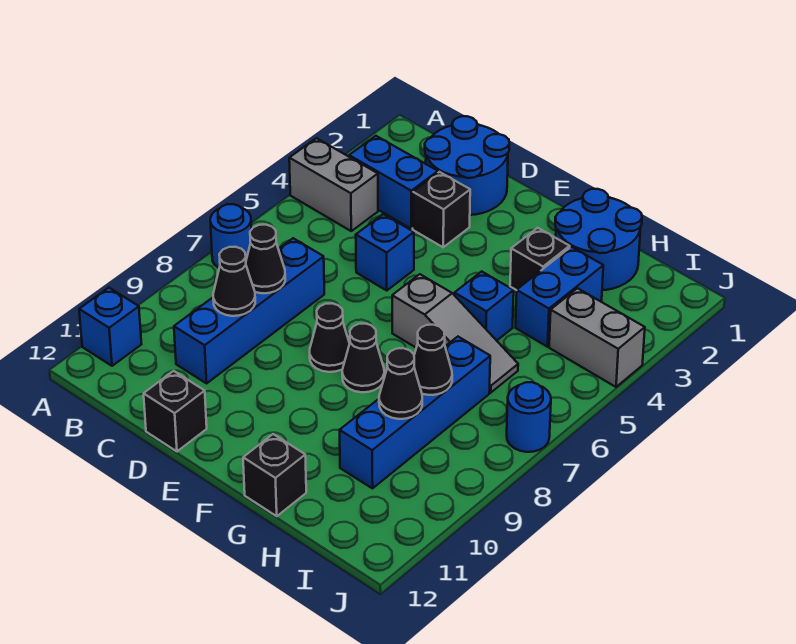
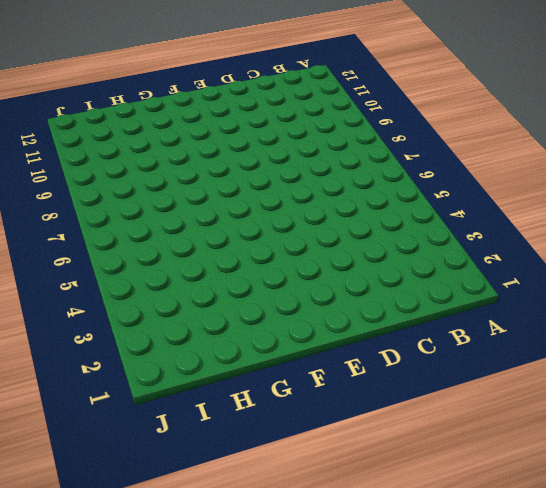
none -> grey brick A4:B4 level 1
none -> blue round brick A7 level 1
none -> blue brick A11 level 1

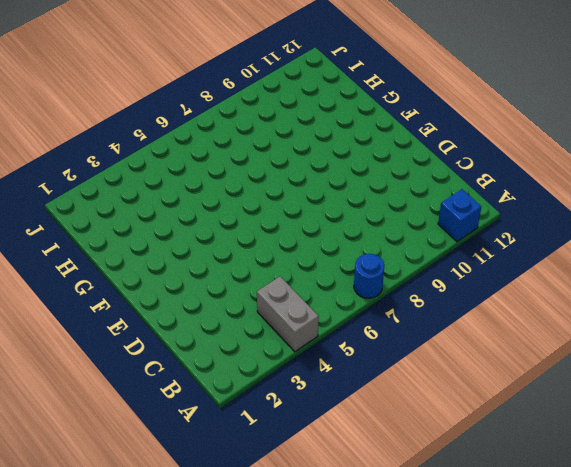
none -> blue brick B3:C3 level 1
none -> blue round brick C1:D2 level 1
none -> blue brick C7:C10 level 1

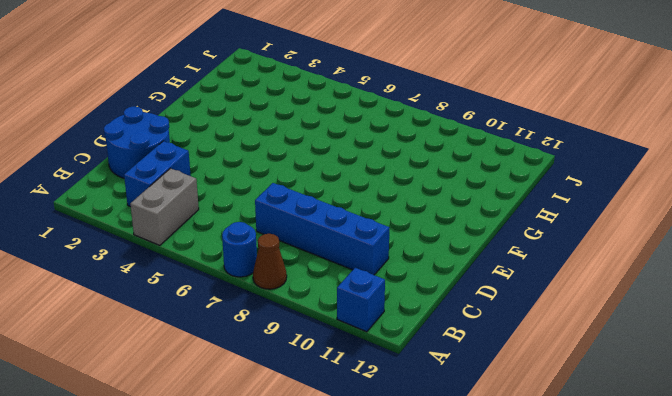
brown cone A8 level 1 -> none
none -> black brick D3 level 1
none -> blue brick D5 level 1
none -> black brick D12 level 1

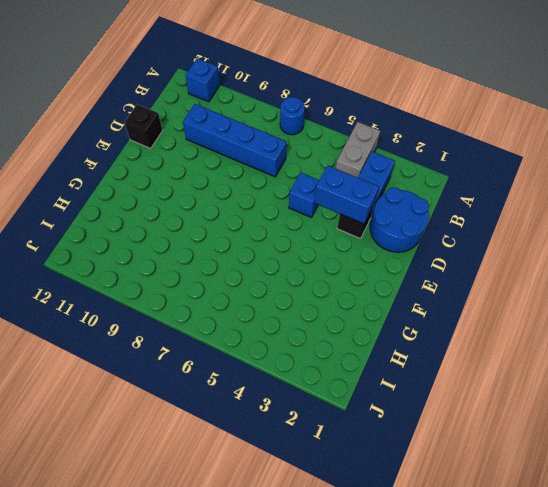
blue brick D3:D4 level 2 -> blue brick H3:H4 level 1
none -> black cone E8 level 1
none -> grey slope F6:H6 level 1 top F
none -> black cone F8 level 1

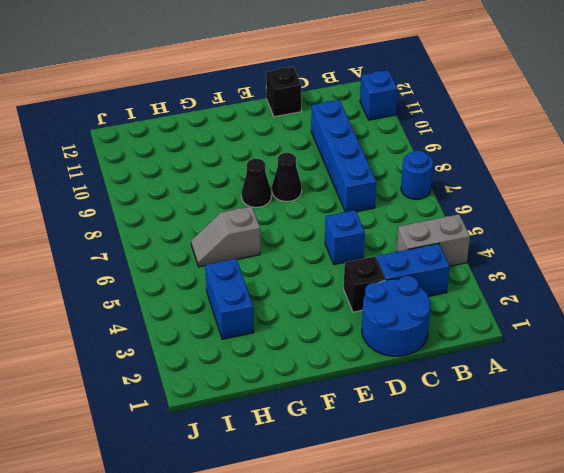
grey slope G6:H6 level 1 top G -> grey slope F6:H6 level 1 top F
none -> blue round brick G1:H2 level 1
none -> black brick G3 level 1
none -> blue brick G5 level 1

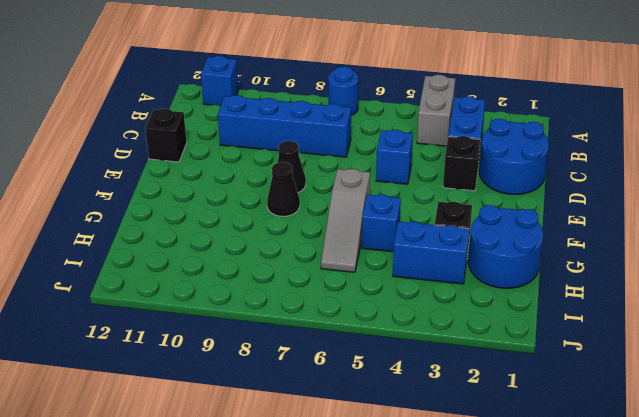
none -> black brick G12 level 1
none -> blue brick H7:H10 level 1
none -> grey brick I4:J4 level 1

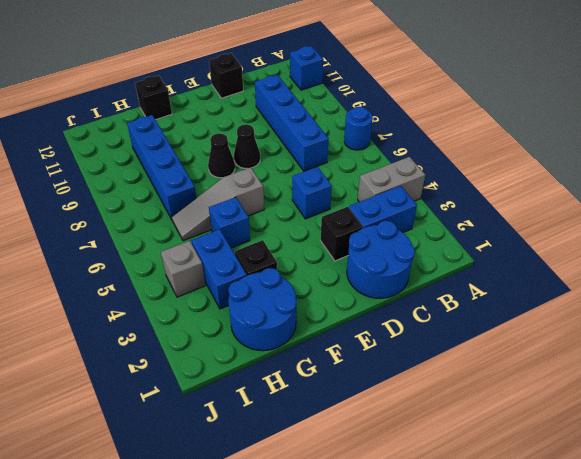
grey brick I4 level 1 -> grey brick I4:J4 level 1
none -> blue round brick J7 level 1
none -> black cone C8 level 2
none -> black cone C9 level 2

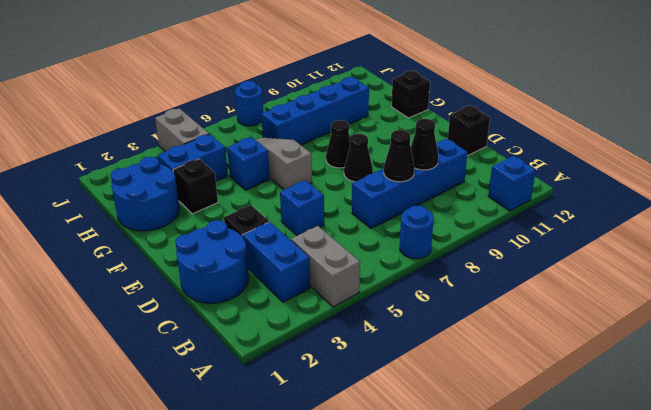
none -> black cone H8 level 2
none -> black cone H9 level 2

